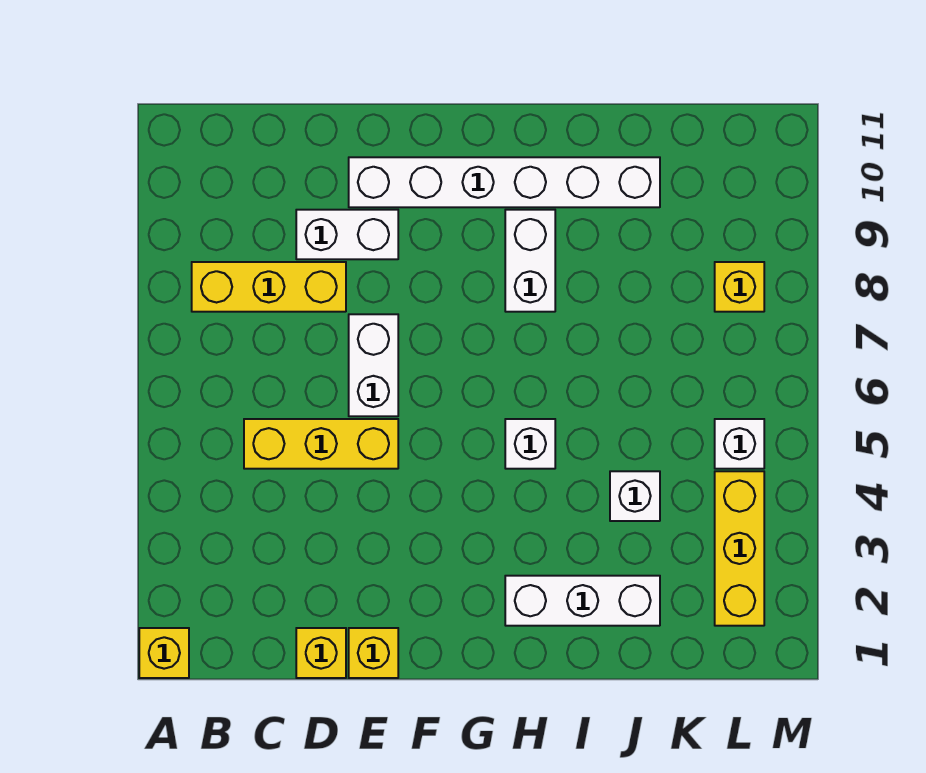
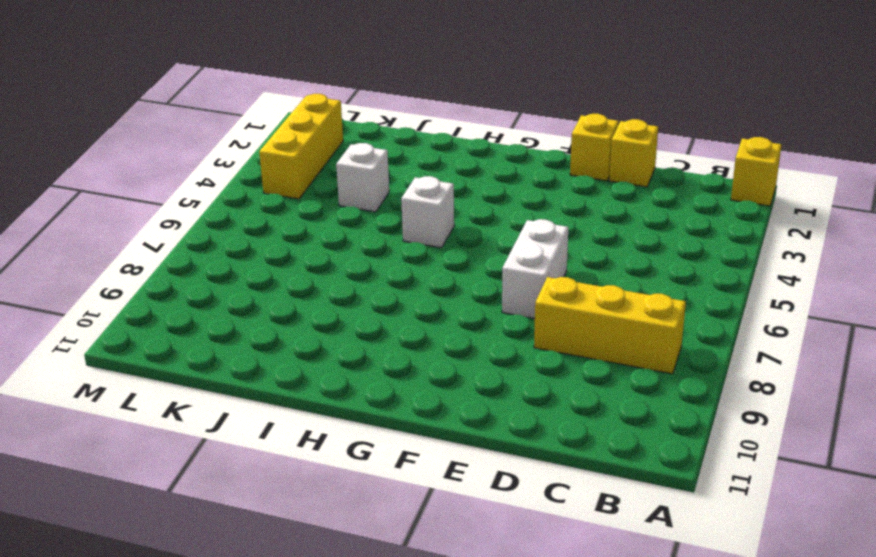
none -> yellow brick C5:E5 level 1
none -> white brick D9:E9 level 1
none -> white brick E10:J10 level 1

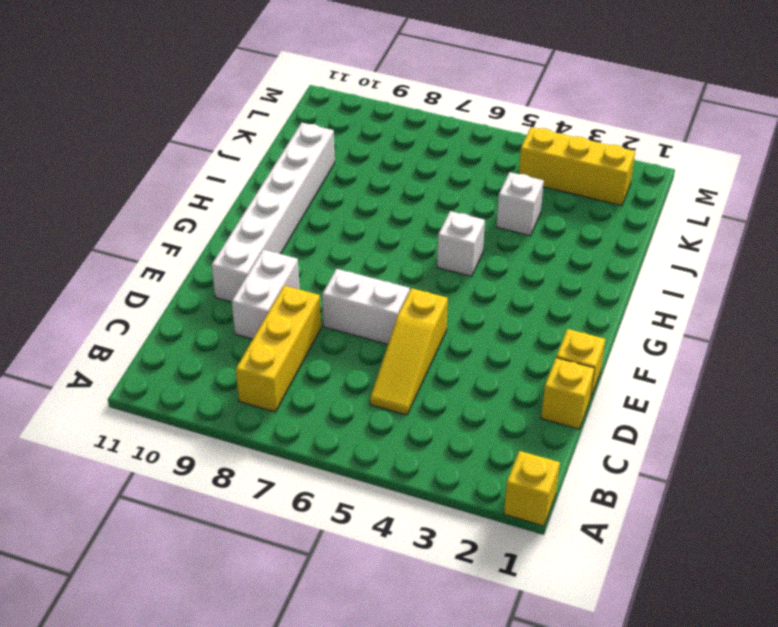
yellow slope C5:E5 level 1 top E -> yellow brick C5:E5 level 1
none -> white brick H2:J2 level 1
none -> white brick H8:H9 level 1
none -> white brick L5 level 1

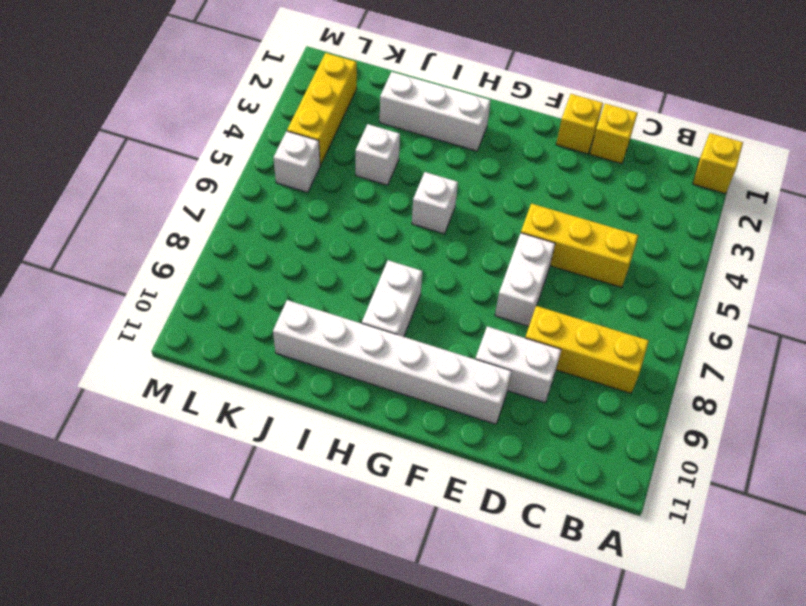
none -> yellow brick L8 level 1

